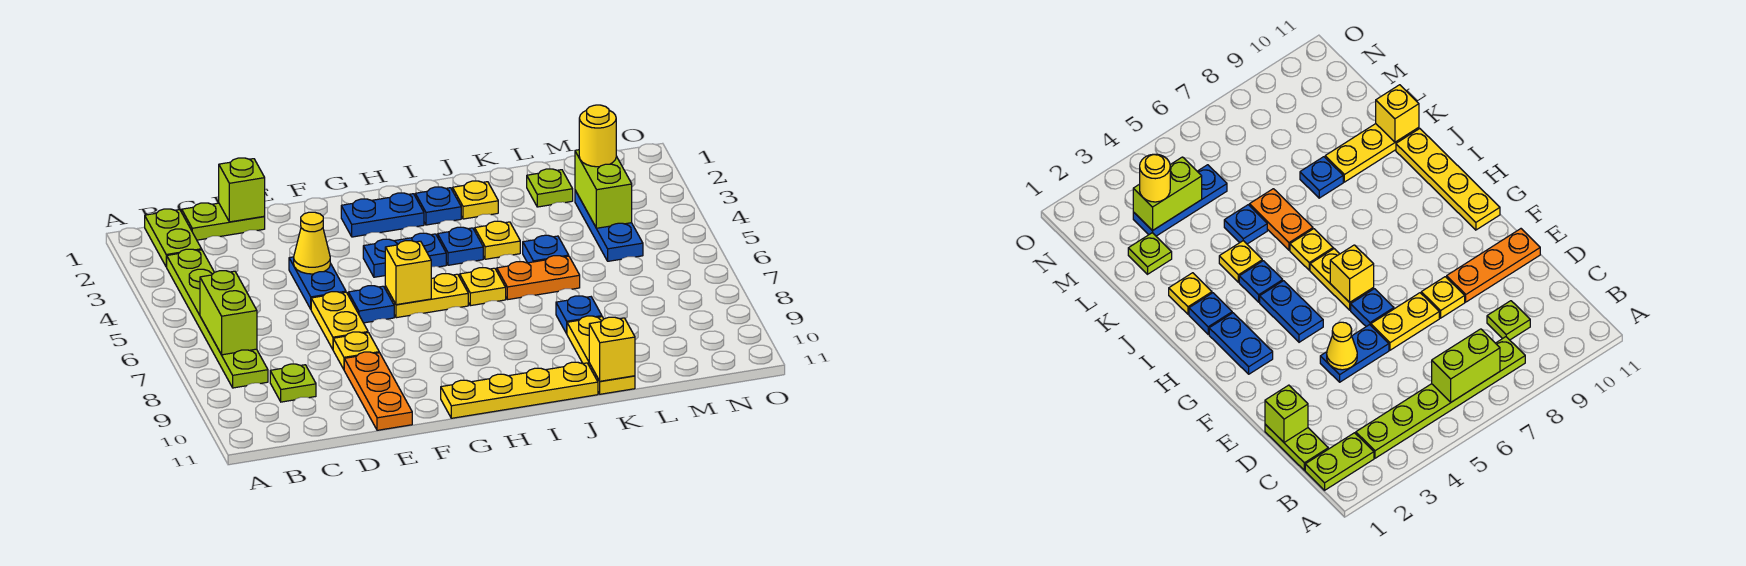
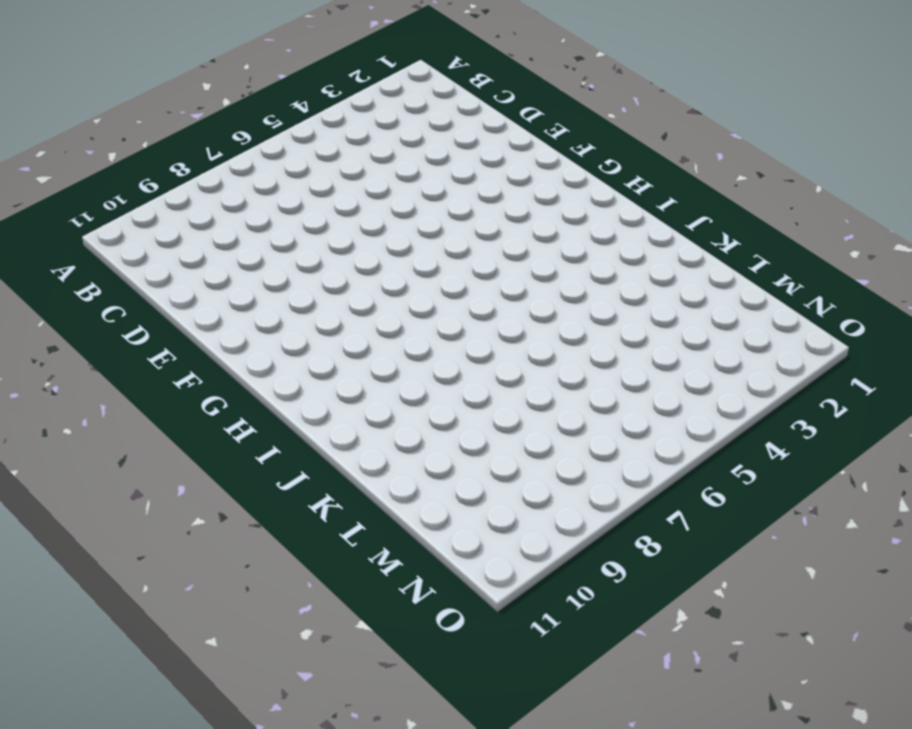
none -> lime plate B1:B2 level 1
none -> lime plate B3:B8 level 1
none -> lime plate C1:D1 level 1
none -> lime plate C9 level 1

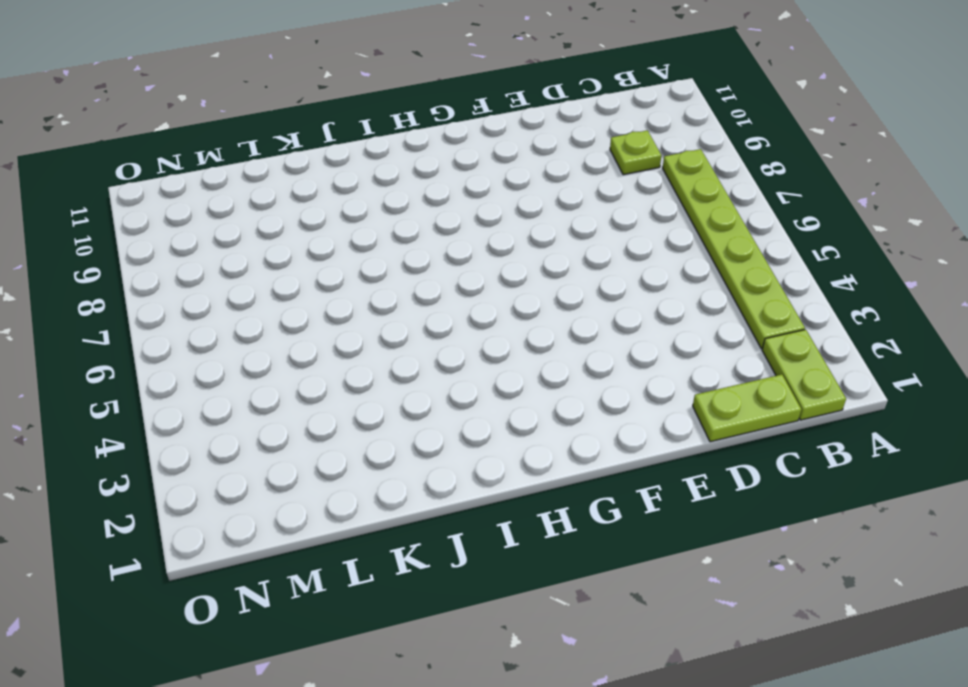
none -> blue plate E4:E5 level 1
none -> yellow plate E6:E7 level 1
none -> yellow plate E8 level 1
none -> orange plate E9:E11 level 1

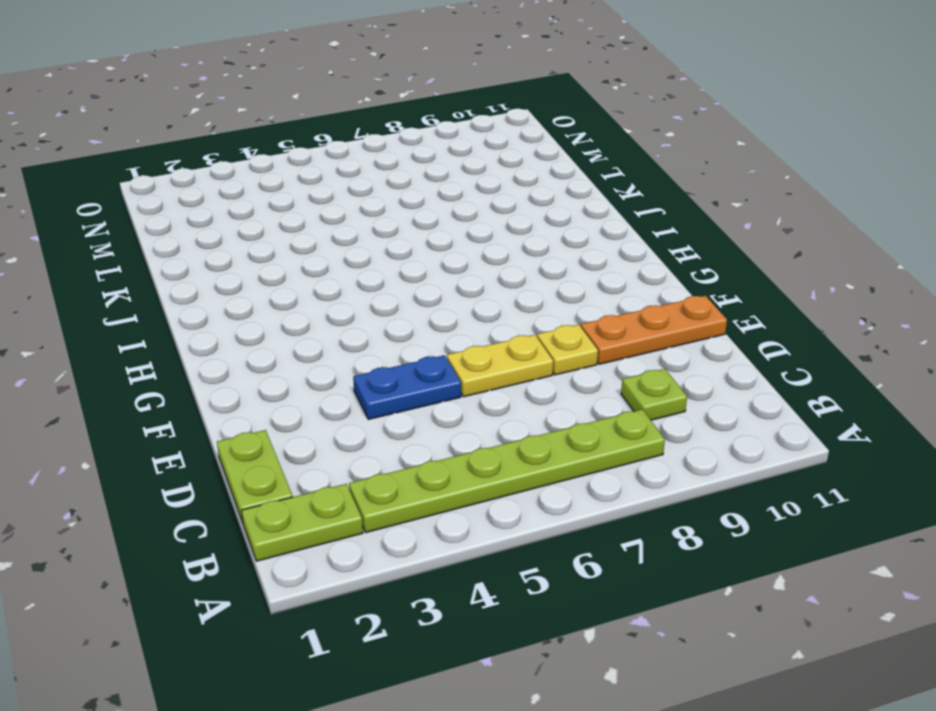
none -> blue plate F6 level 1
none -> blue plate G2:H2 level 1
none -> blue plate G4:H4 level 1
none -> yellow plate G6:H6 level 1

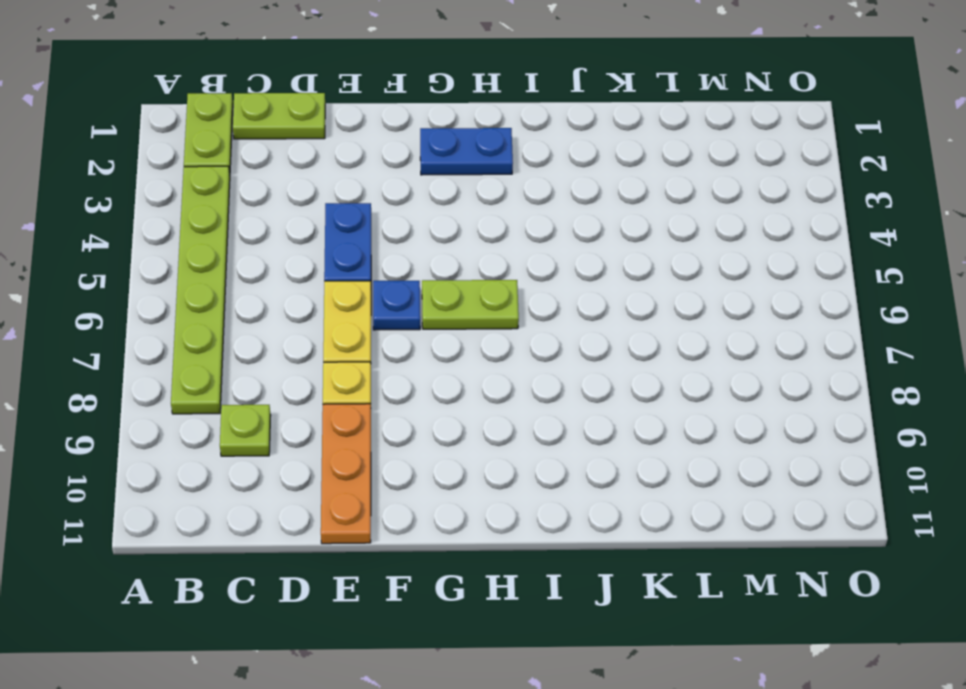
lime plate G6:H6 level 1 -> yellow plate G6:H6 level 1
none -> blue plate G4:H4 level 1
none -> yellow plate G11:J11 level 1
none -> blue plate I2 level 1
none -> blue plate I4 level 1

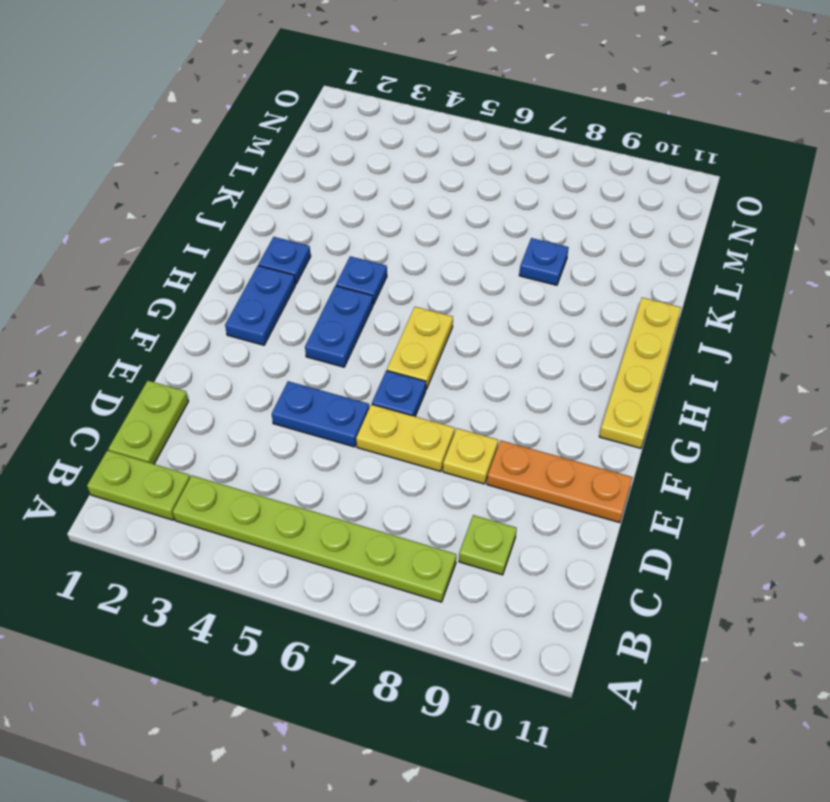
none -> yellow plate I6 level 1
none -> yellow plate J2 level 1
none -> yellow plate J4 level 1
none -> orange plate J6:K6 level 1

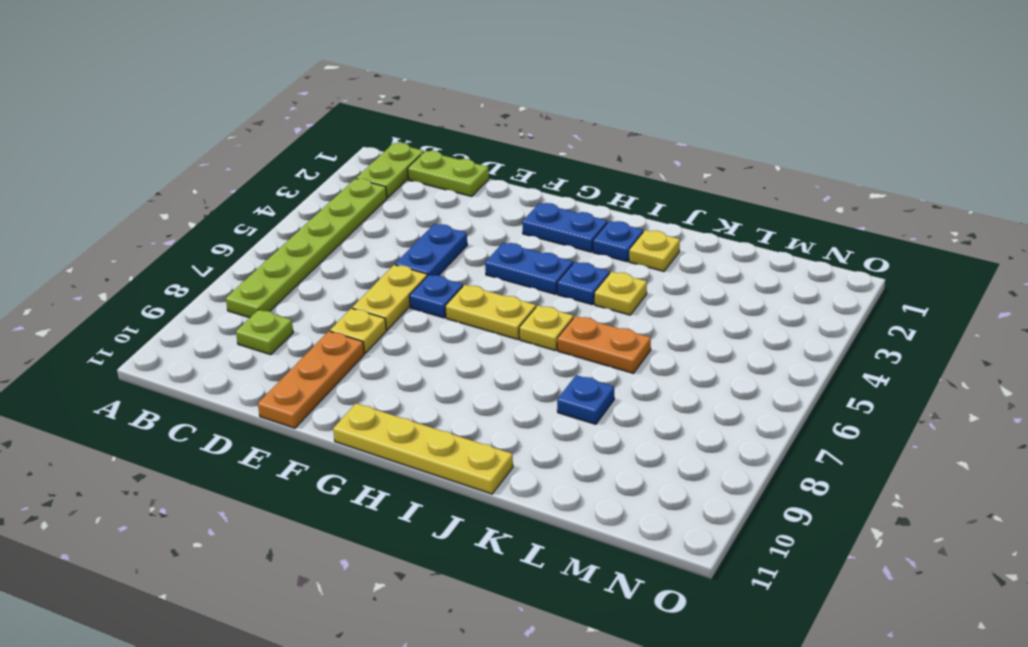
none -> blue plate K5 level 1
none -> yellow plate K9:K11 level 1
none -> lime plate L2 level 1
none -> blue plate M3:M5 level 1

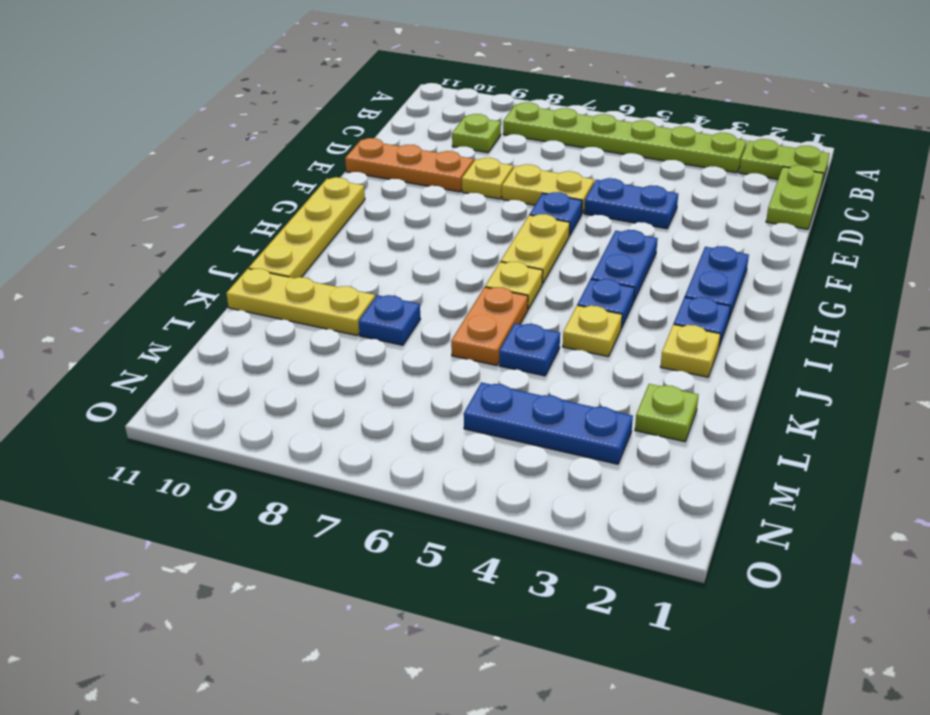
none -> lime brick B6:B7 level 2
none -> lime brick D1 level 2
none -> yellow cone E4 level 2
none -> yellow brick G6 level 2

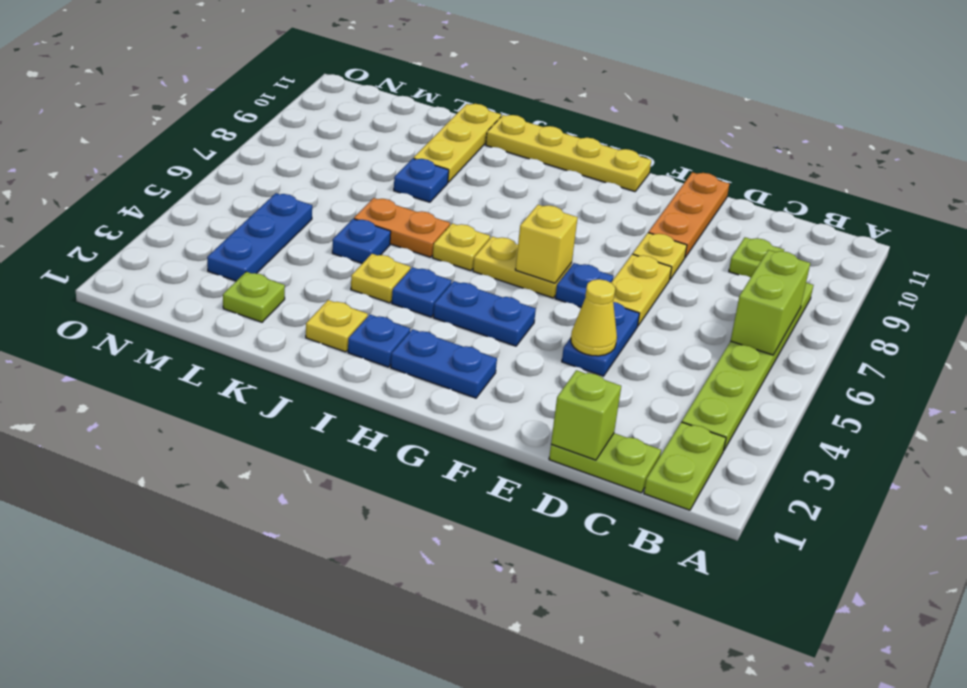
none -> yellow brick K11 level 2
none -> lime brick M3:M4 level 2
none -> yellow round brick M3 level 3

